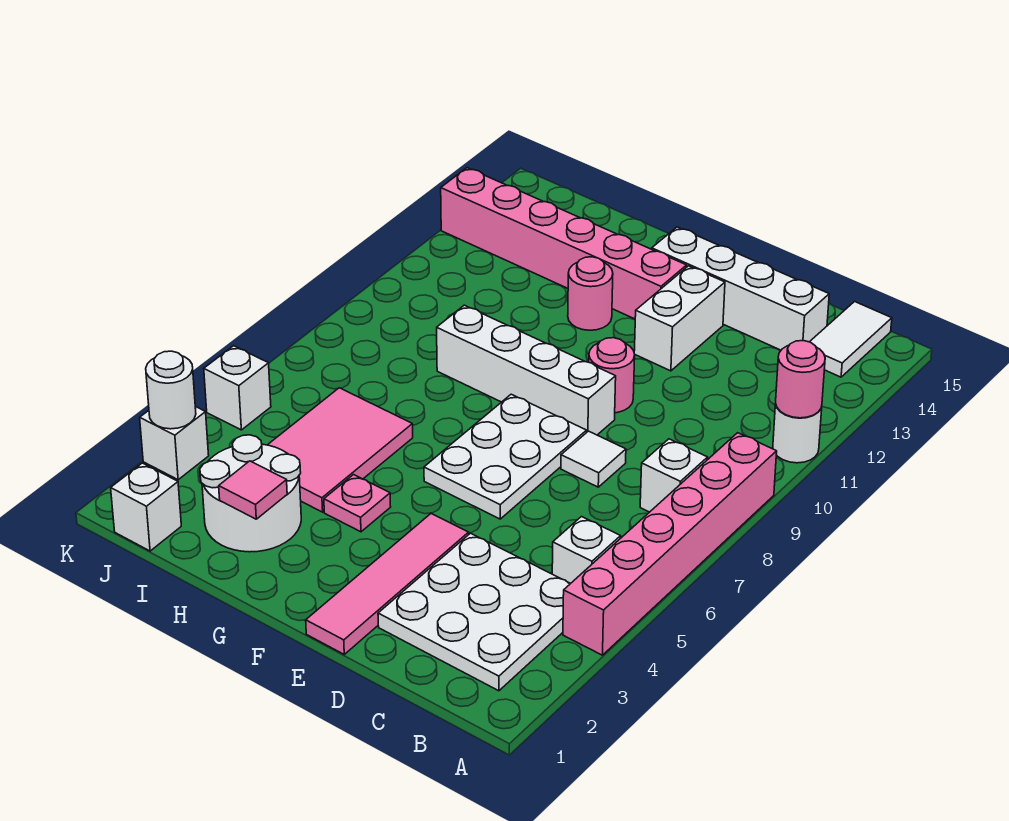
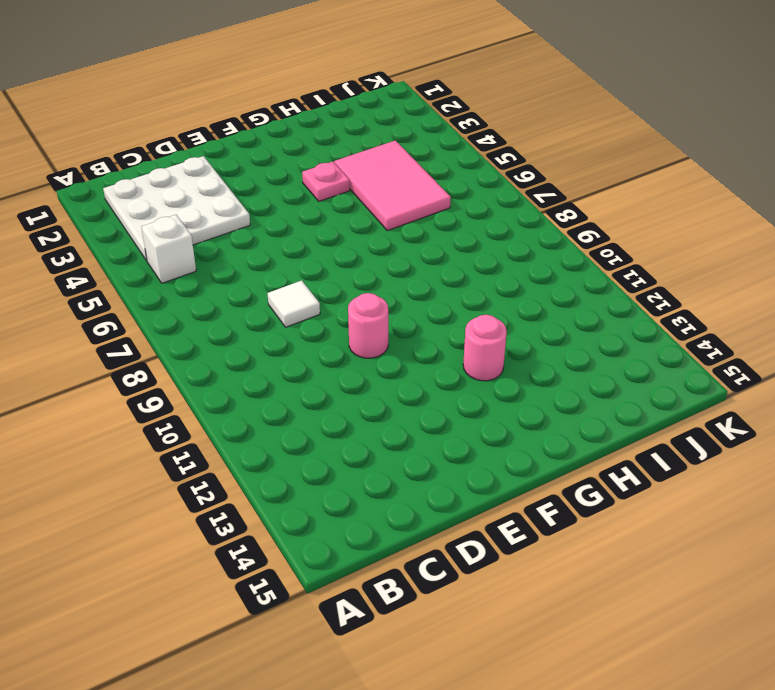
none -> pink brick A4:A9 level 1
none -> white round brick A11 level 1
none -> white brick B8 level 1

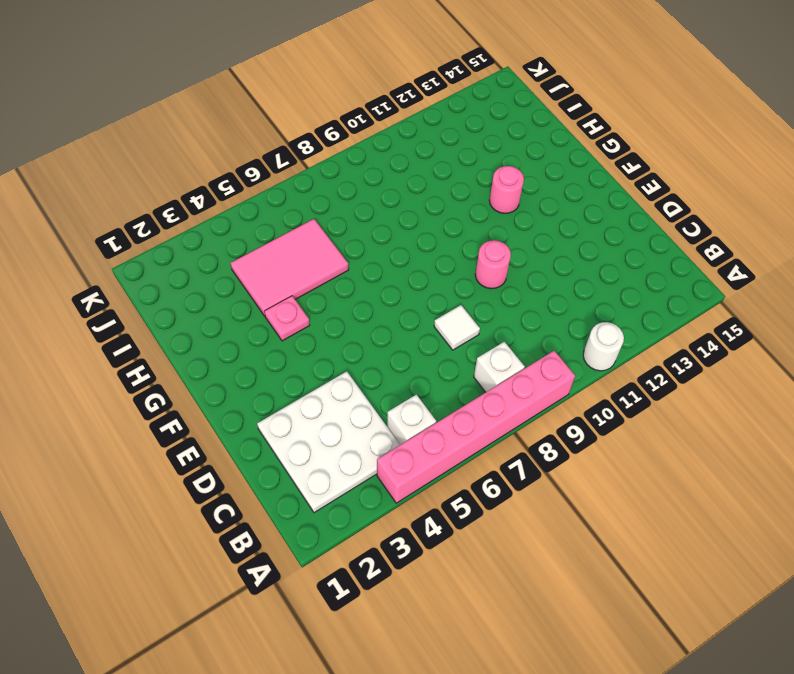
none -> white tile B14:B15 level 1
none -> white brick C14:F14 level 1
none -> pink tile E1:E4 level 1

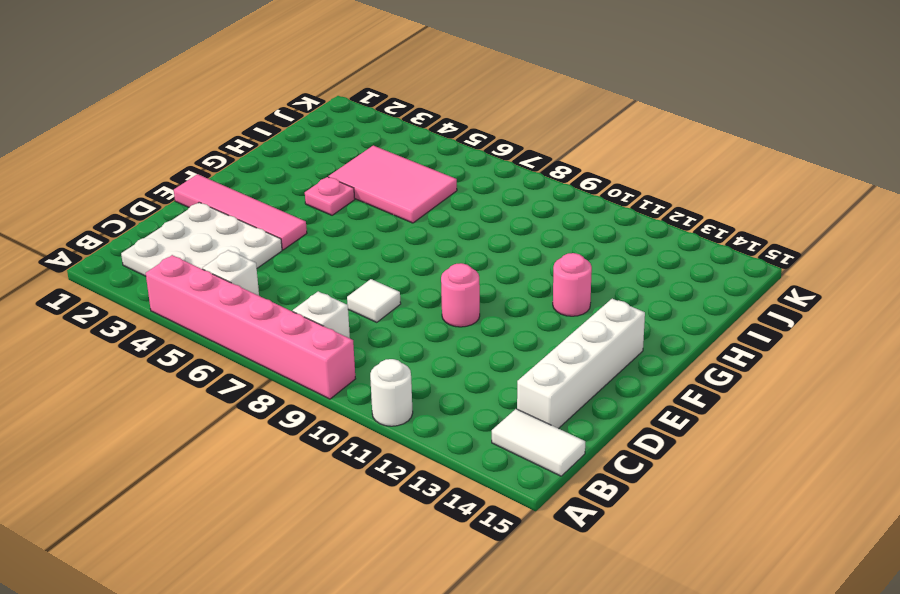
none -> white plate E6:F8 level 1
none -> white brick E9:H9 level 1
none -> white brick E12:E13 level 1

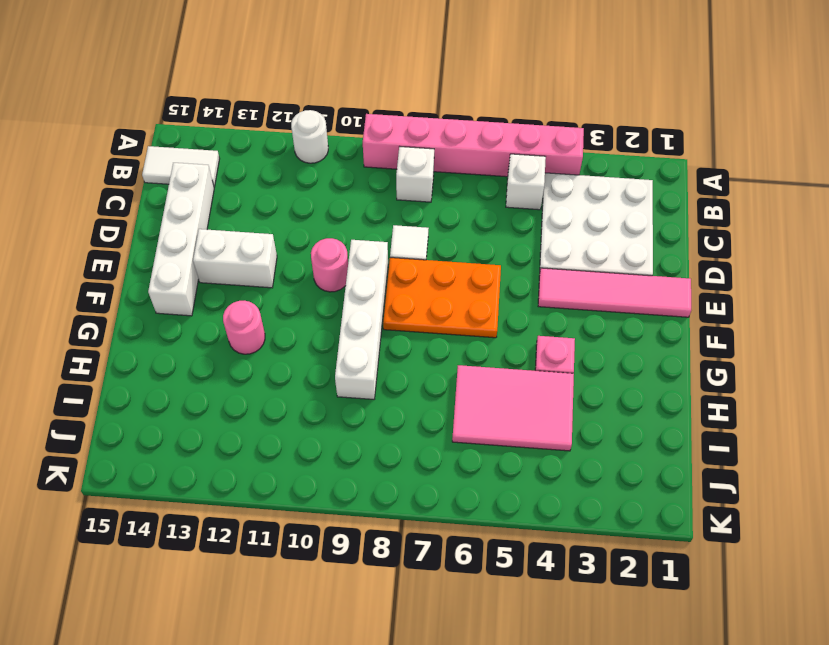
orange plate E6:F8 level 1 -> white plate E6:F8 level 1
none -> pink brick F13:K13 level 1
none -> white round brick H2:I3 level 1
none -> white brick J1 level 1

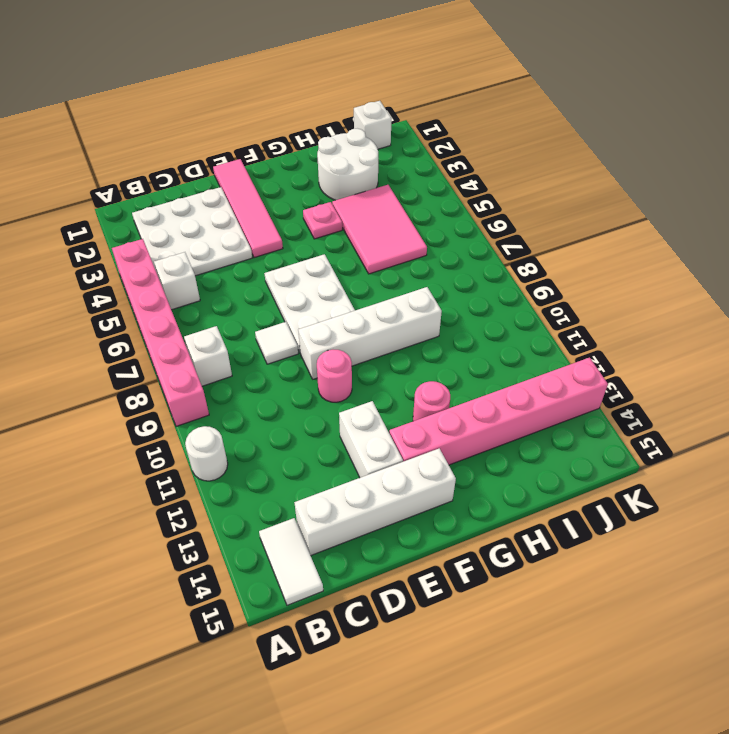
none -> white brick K3 level 1
none -> white brick K5 level 1
none -> pink round brick A11 level 2

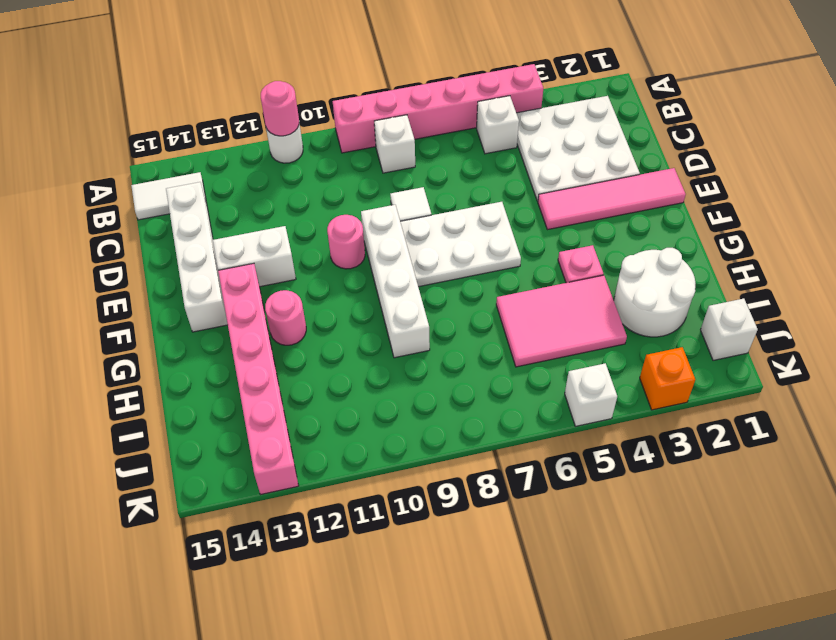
orange brick K3 level 1 -> white brick K3 level 1
none -> pink tile H2 level 2
none -> white round brick K3 level 2

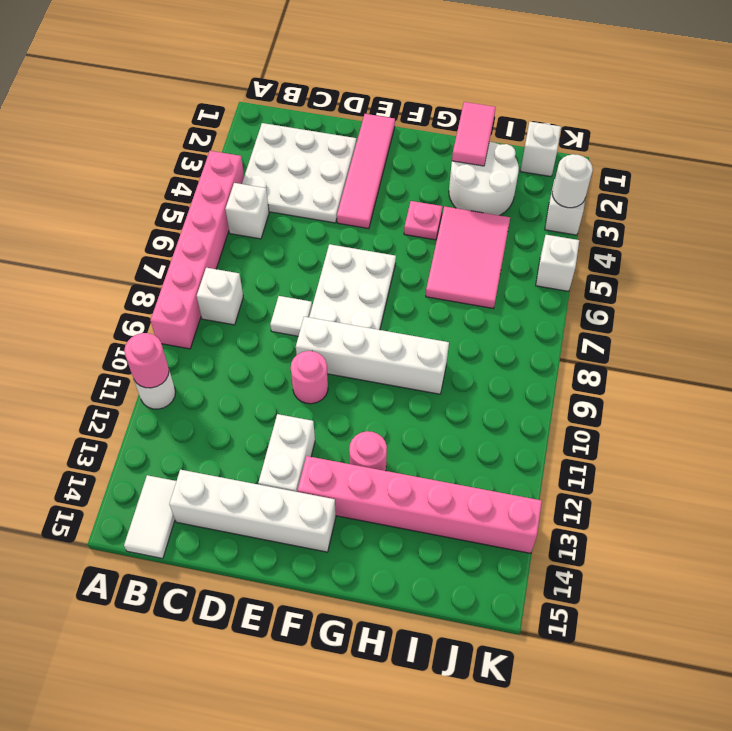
pink tile H1:H2 level 2 -> pink tile H2 level 2

